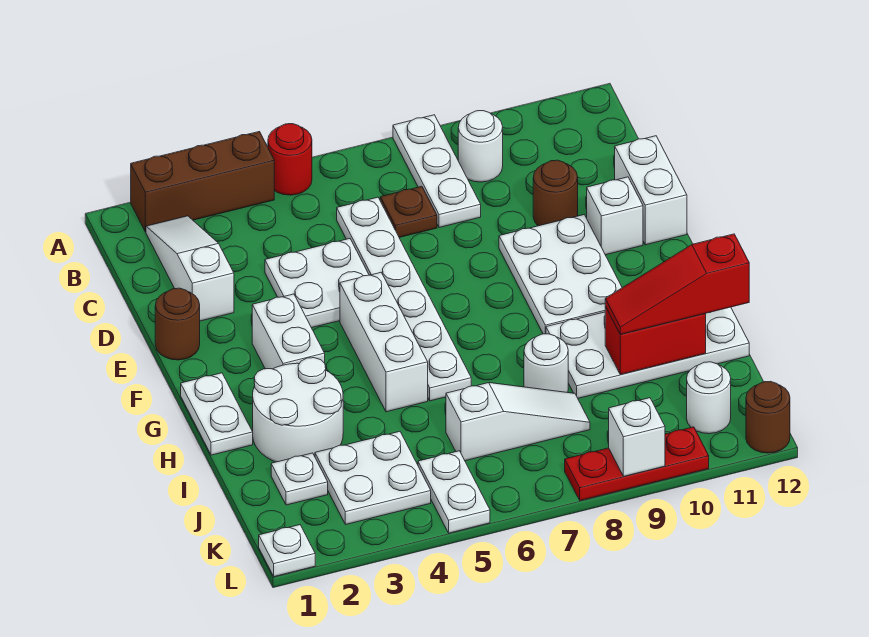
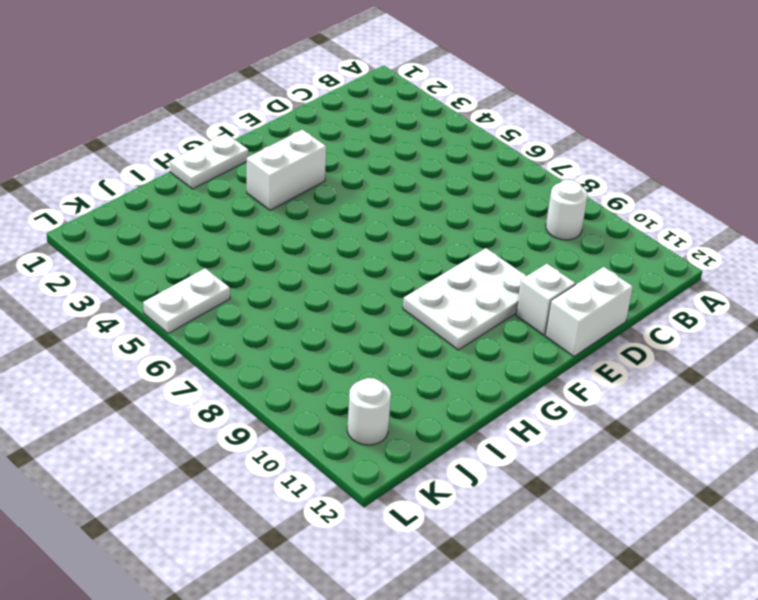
none -> brown brick A2:A4 level 1
none -> red round brick A5 level 1
none -> white plate A8:C8 level 1
none -> white slope B2:D2 level 1 top D

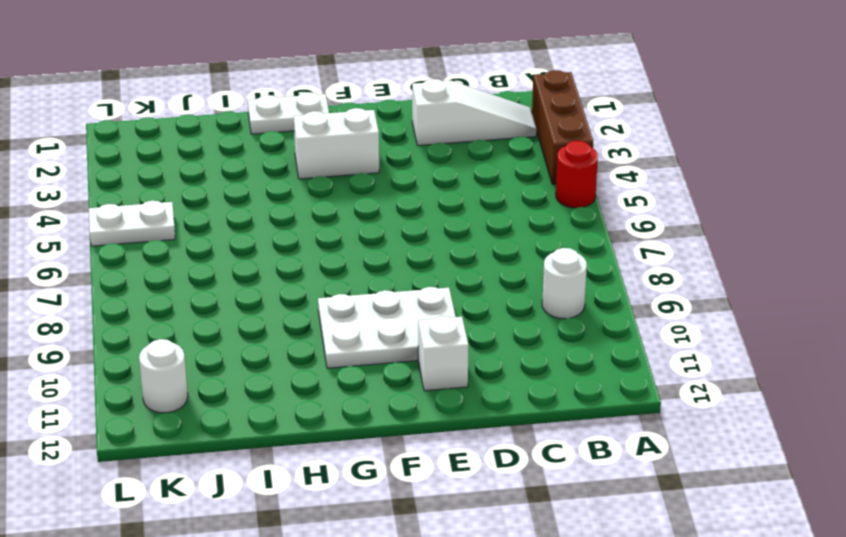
none -> white plate A8:C8 level 1
none -> white plate C6:H6 level 1
none -> brown plate C7 level 1
none -> white plate D4:E5 level 1

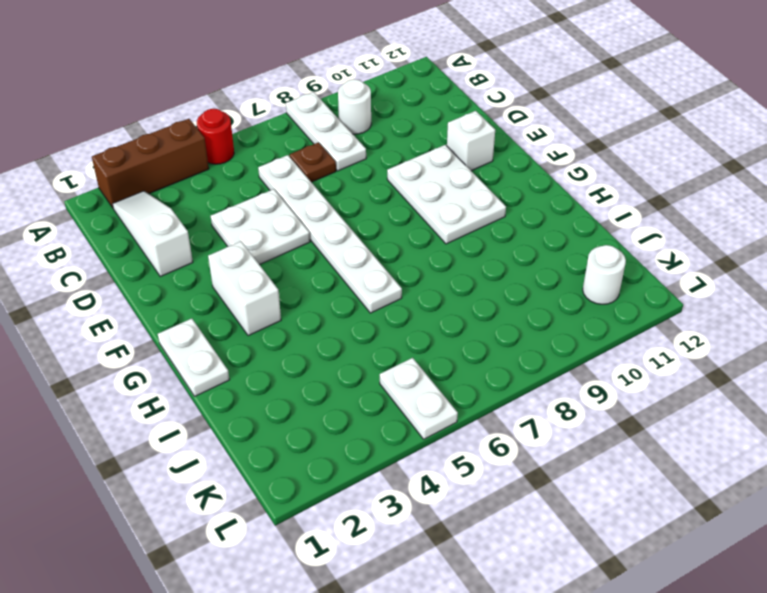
none -> brown round brick D10 level 1
none -> white brick D12:E12 level 1
none -> brown round brick E1 level 1
none -> white brick F5:H5 level 1

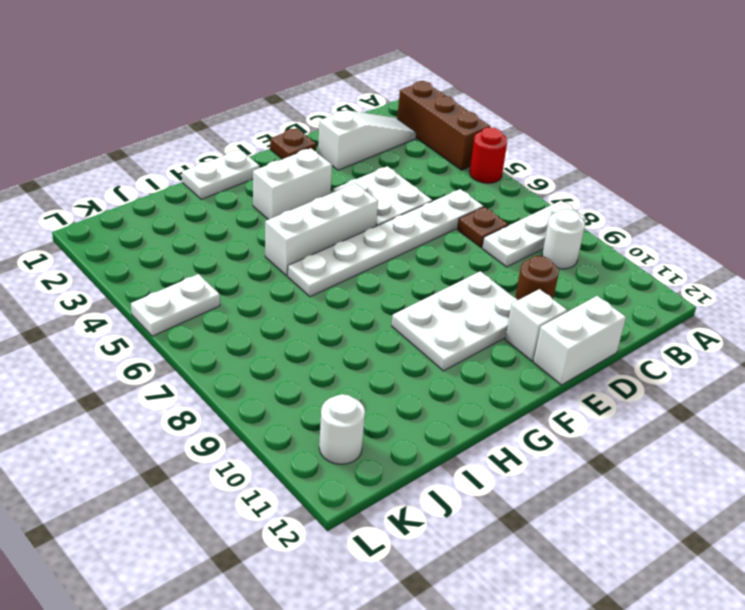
brown plate E1 level 1 -> brown round brick E1 level 1
none -> white round brick H2:I3 level 1
none -> white plate H9:I12 level 1
none -> white round brick I8 level 1
none -> white plate J2 level 1

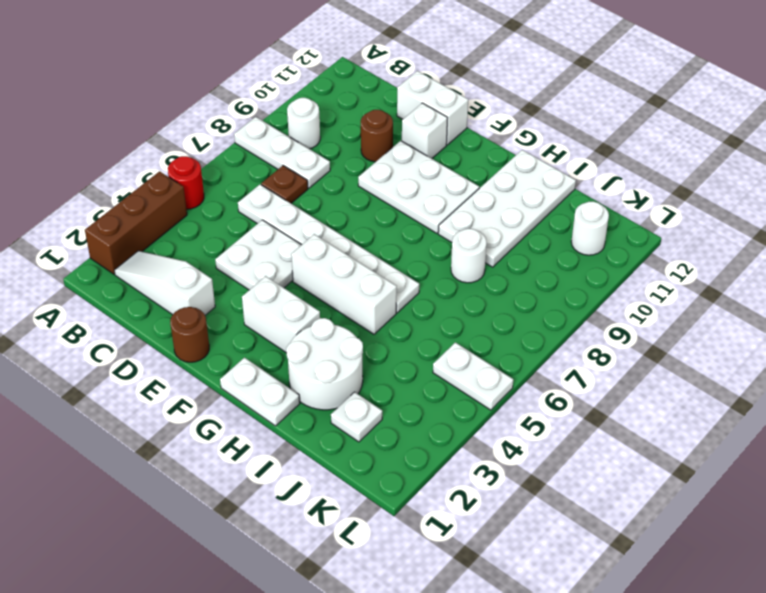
none -> white plate J3:K4 level 1
none -> white slope J6:J8 level 1 top 6
none -> white plate L1 level 1
none -> red plate L8:L10 level 1

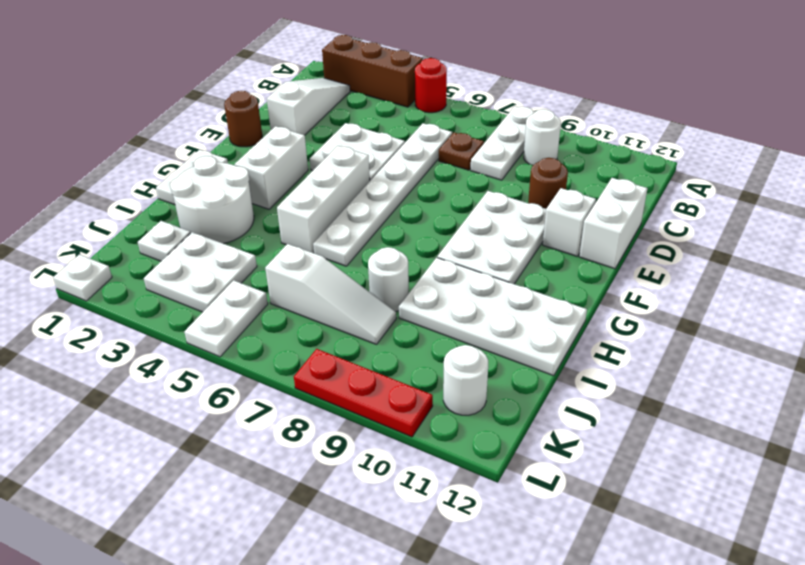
none -> brown round brick L12 level 1
none -> red brick I10:I11 level 2
none -> white brick L9 level 2
none -> red slope I10:I12 level 3 top 12

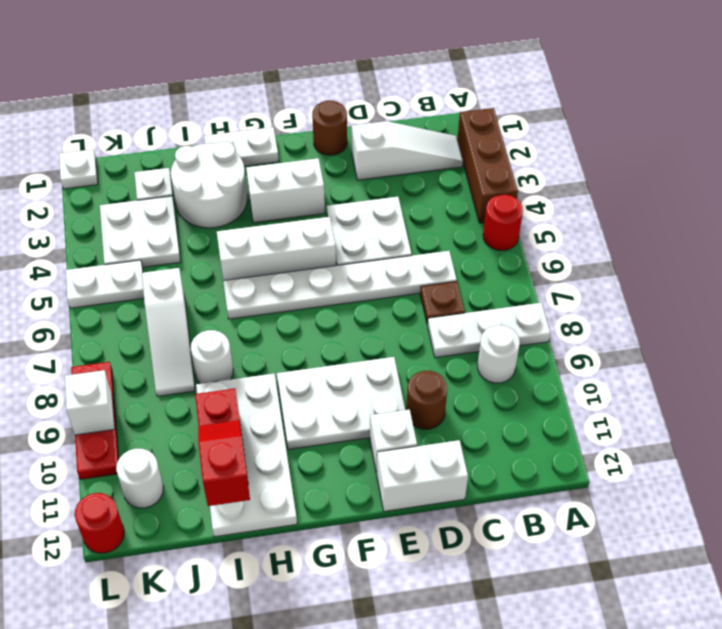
red slope I11:I12 level 3 top 12 -> red slope I10:I12 level 3 top 12
red round brick L12 level 1 -> brown round brick L12 level 1

